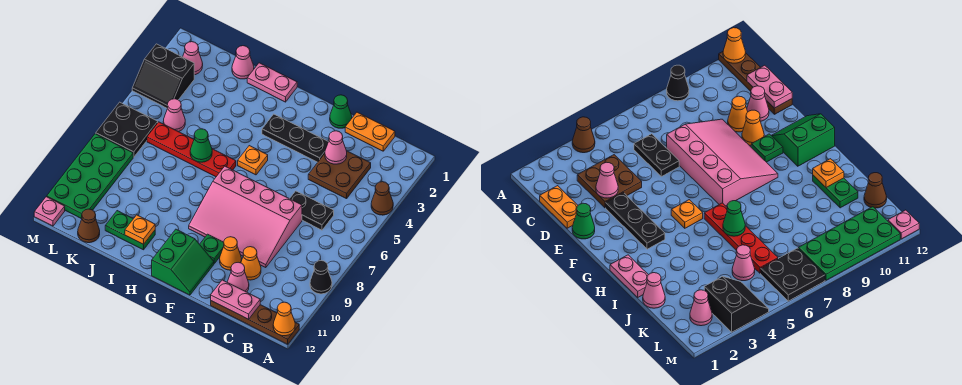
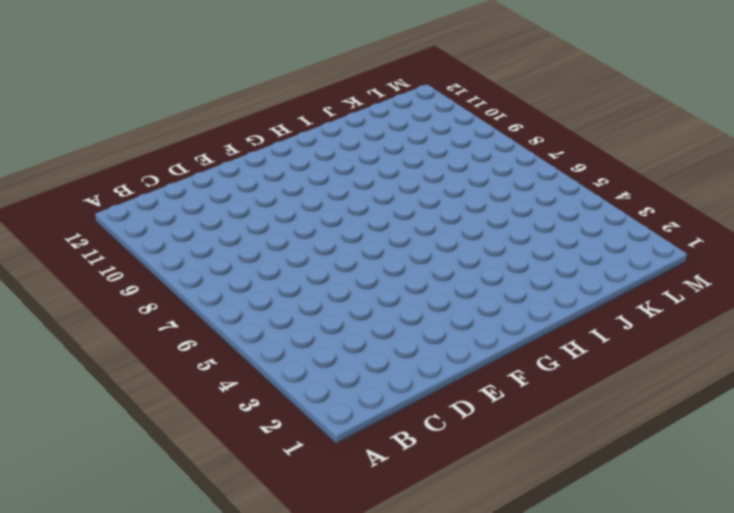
none -> brown cone A4 level 1
none -> black cone A9 level 1
none -> brown plate A12:D12 level 1
none -> orange plate C1:D1 level 1

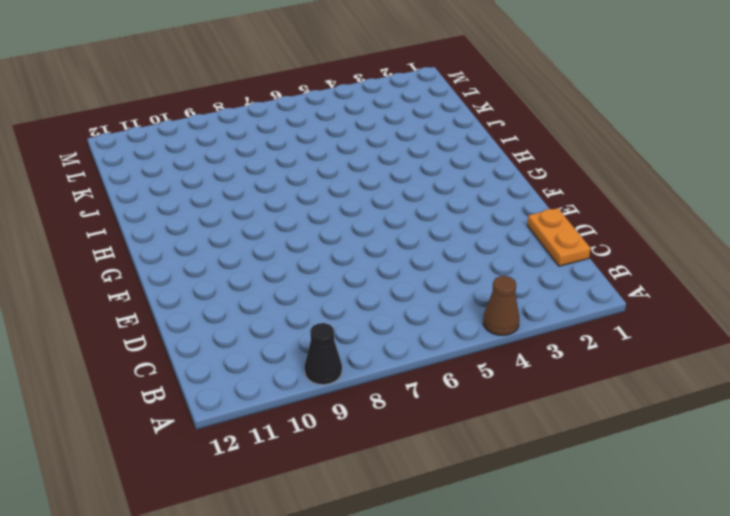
none -> brown plate A12:D12 level 1
none -> brown plate C3:D4 level 1
none -> black plate C6:D6 level 1
none -> pink slope D7:G9 level 1 top 7

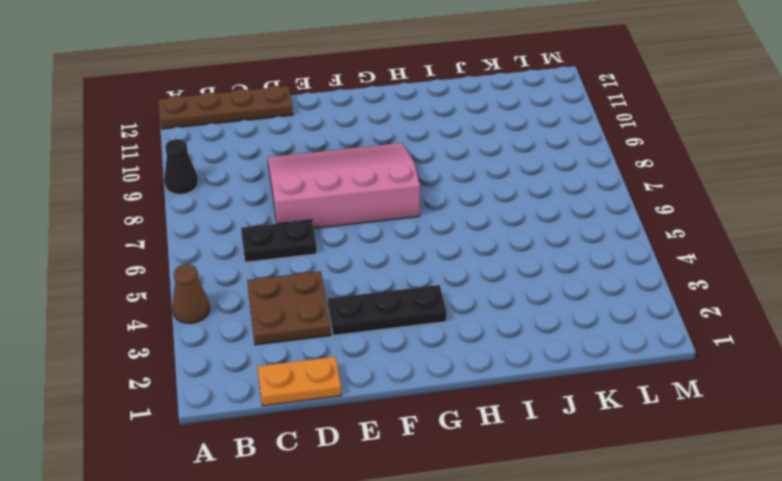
none -> orange cone D10 level 1
none -> pink cone D11 level 1
none -> green cone E1 level 1
none -> orange cone E10 level 1

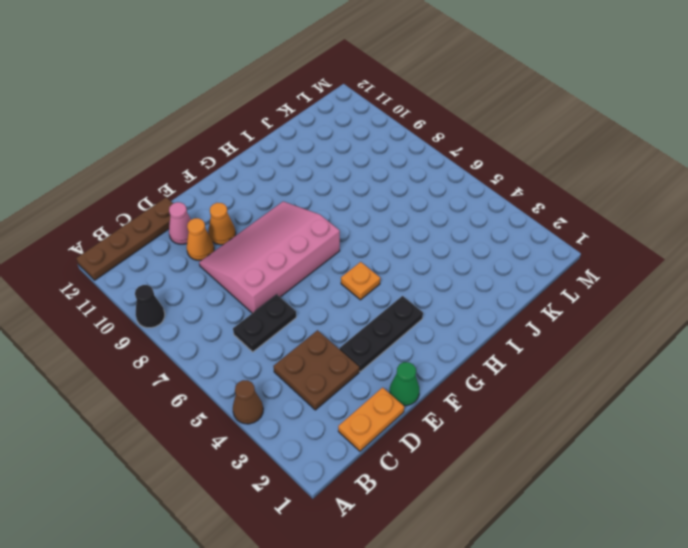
none -> green plate F10 level 1
none -> green slope F11:G12 level 1 top G
none -> pink plate H1:I1 level 1
none -> red plate H6:K6 level 1

